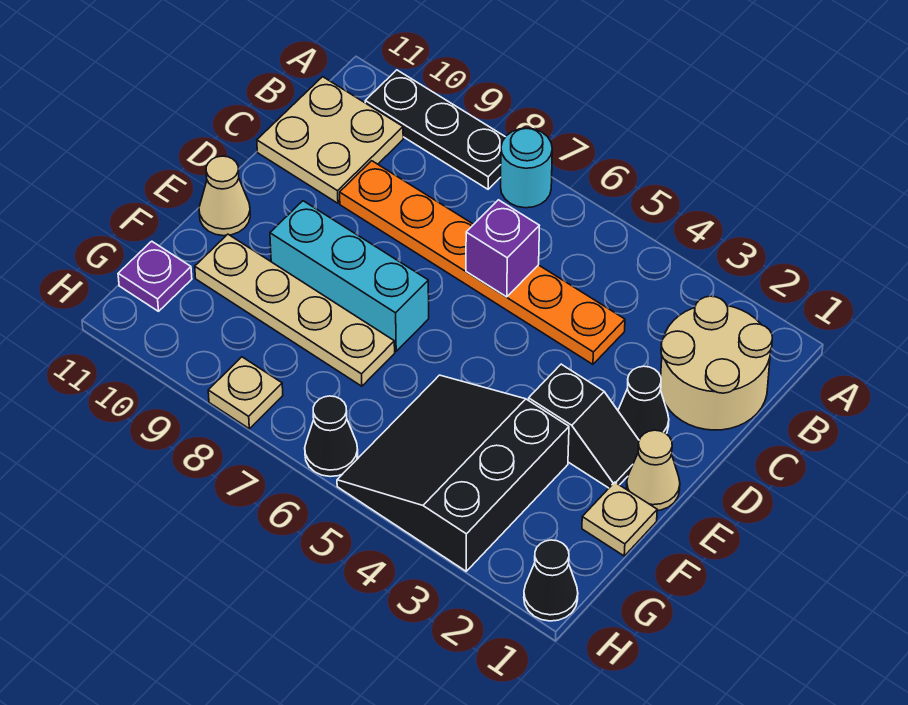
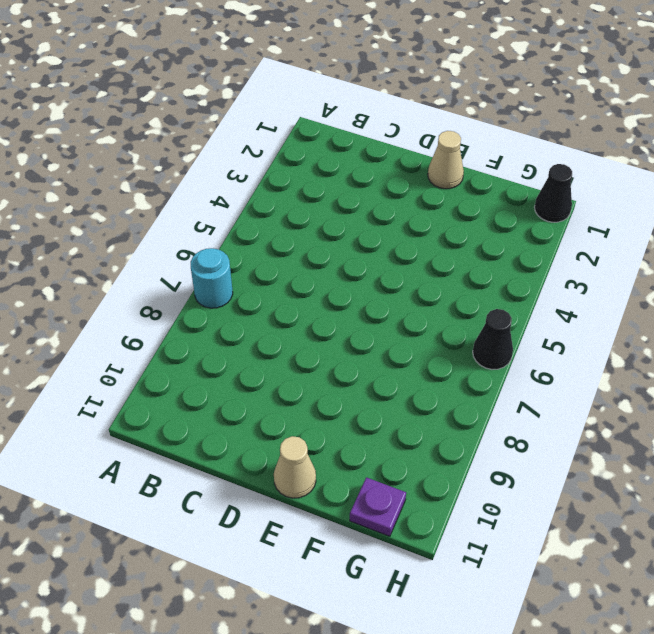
none -> black plate A8:A10 level 1
none -> tan round brick B1:C2 level 1
none -> tan plate B10:C11 level 1

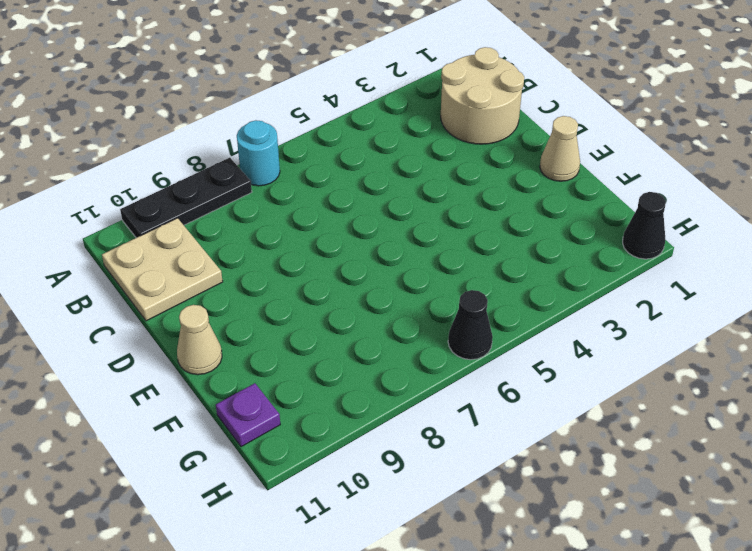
none -> orange plate C4:C9 level 1
none -> black cone D2 level 1
none -> black slope E2:E3 level 1 top 3

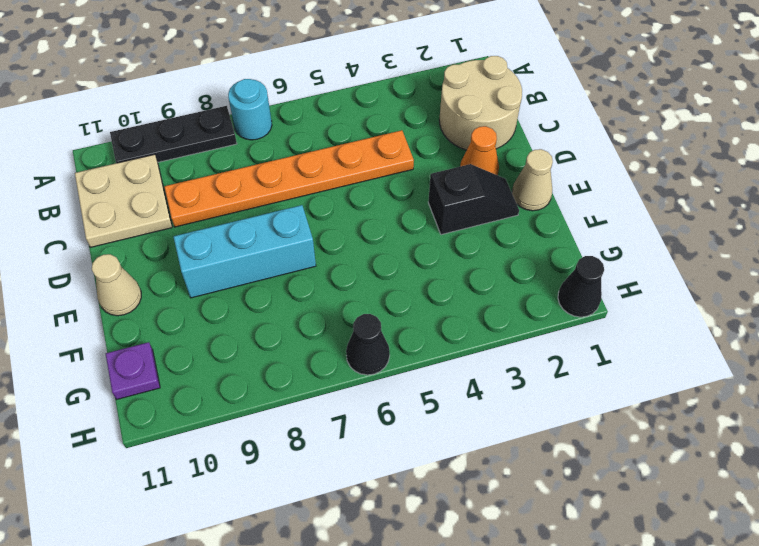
orange cone D2 level 1 -> black cone D2 level 1
none -> tan plate F1 level 1
none -> black slope F3:H5 level 1 top 3
none -> tan plate F7:F10 level 1

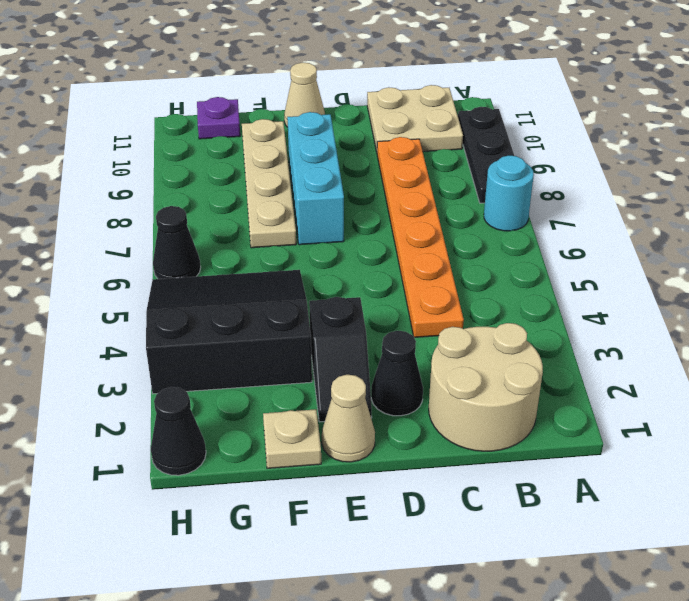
none -> tan plate H8 level 1
none -> purple brick C6 level 2

